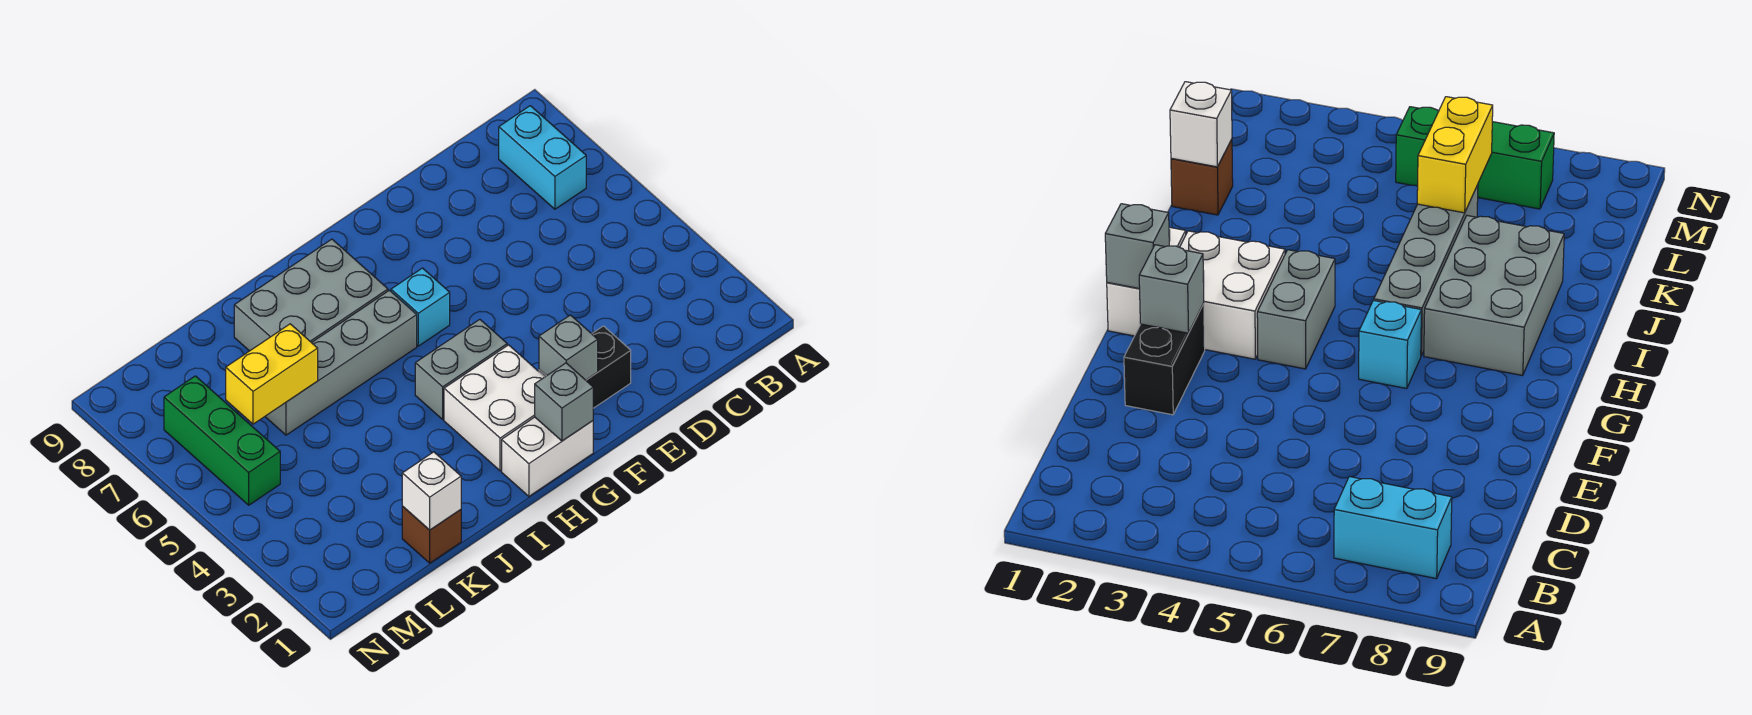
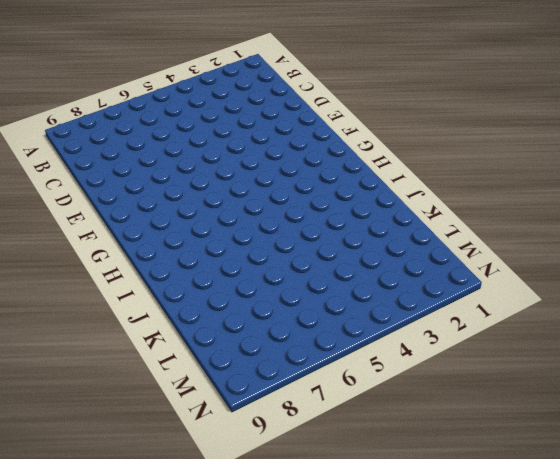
none -> cyan brick B7:B8 level 1
none -> black brick E2:F2 level 1
none -> white brick G1:H1 level 1

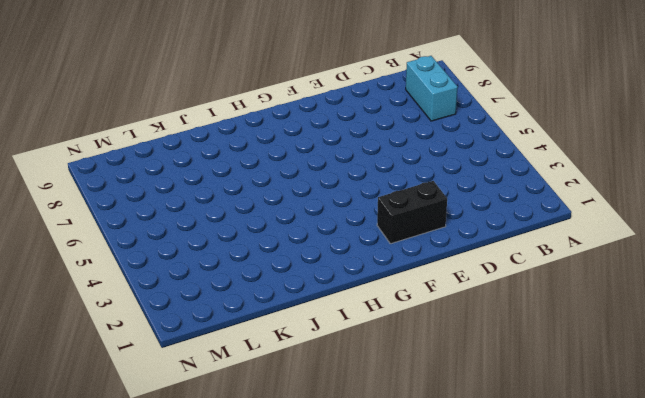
none -> white brick G1:H1 level 1
none -> white brick G2:H3 level 1
none -> grey brick G4:H4 level 1

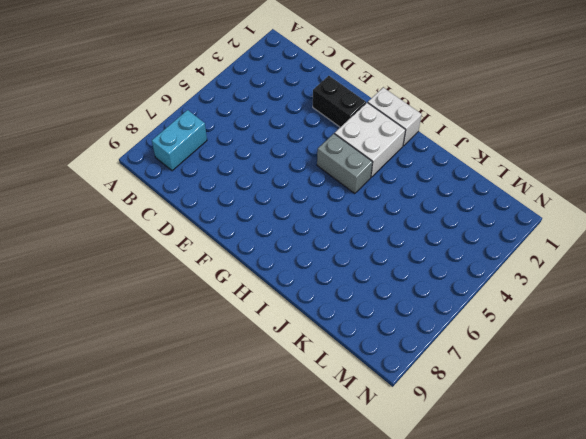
none -> cyan brick G6 level 1
none -> grey brick H6:K6 level 1
none -> grey brick H7:J8 level 1

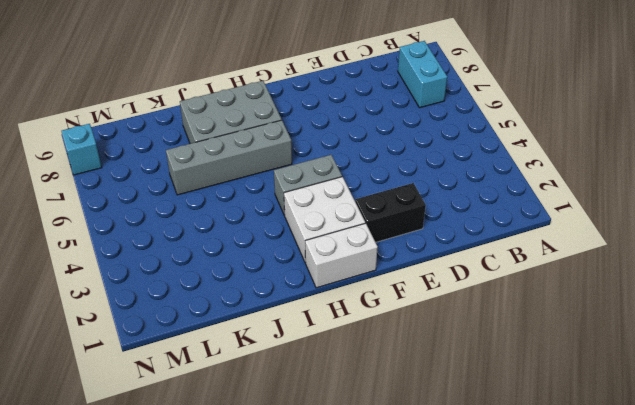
cyan brick N8 level 1 -> cyan brick G6 level 1
none -> brown brick K1 level 1
none -> green brick M5:M7 level 1
none -> grey brick F2 level 2

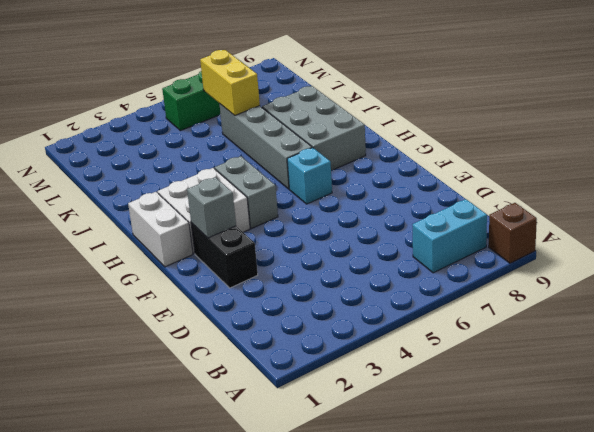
brown brick A9 level 1 -> brown brick K1 level 1
none -> grey brick G1 level 2
none -> white brick K1 level 2

